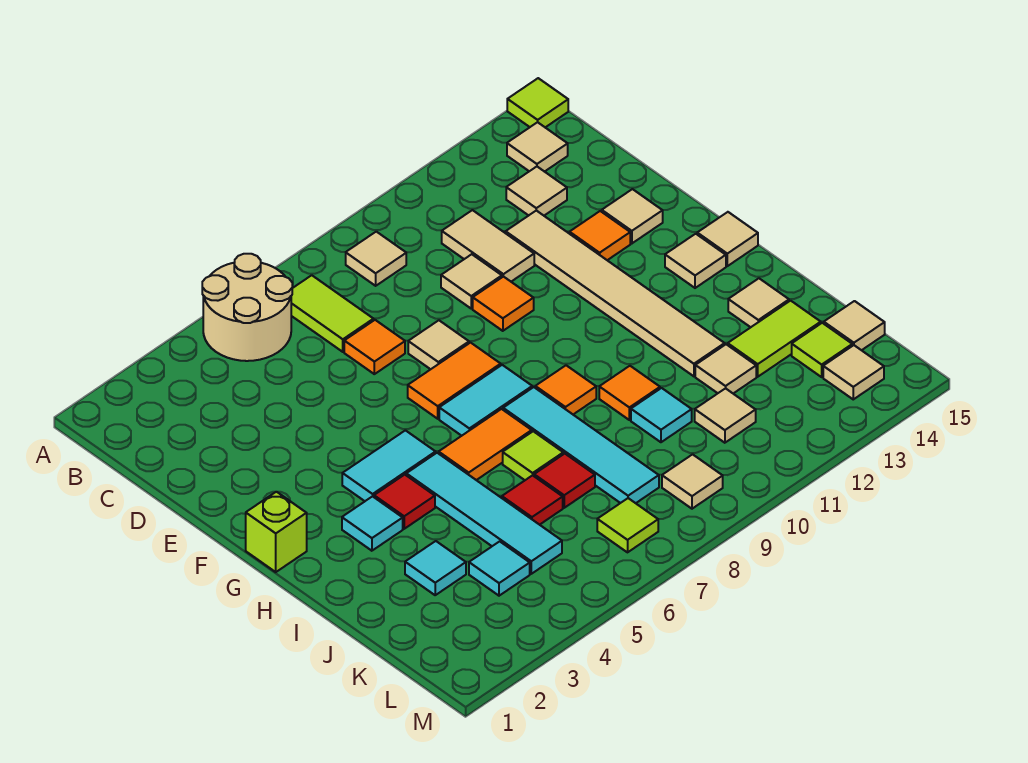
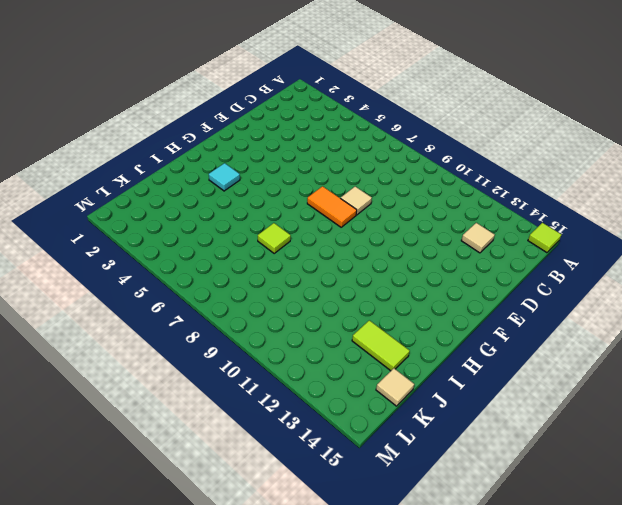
none -> tan round brick A5:B6 level 1
none -> lime tile B7:C7 level 1
none -> tan tile B9 level 1
none -> tan tile B14 level 1

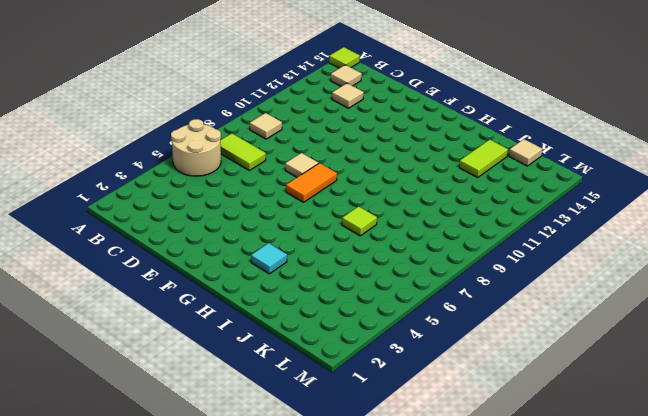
none -> tan tile C11:D11 level 1
none -> orange tile D7 level 1
none -> tan tile D10 level 1
none -> tan tile D12:I12 level 1

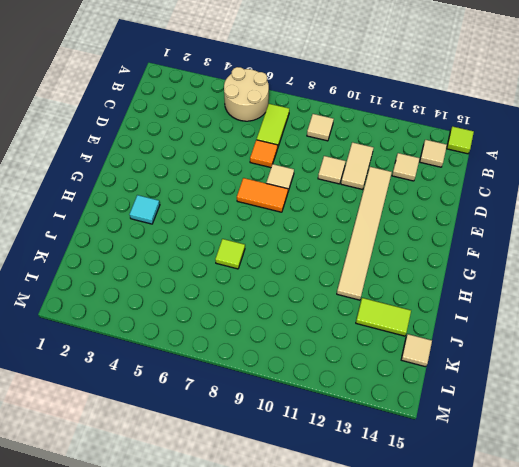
none -> orange tile E10 level 1
none -> orange tile E13 level 1
none -> tan tile E14 level 1
none -> lime brick G1 level 1

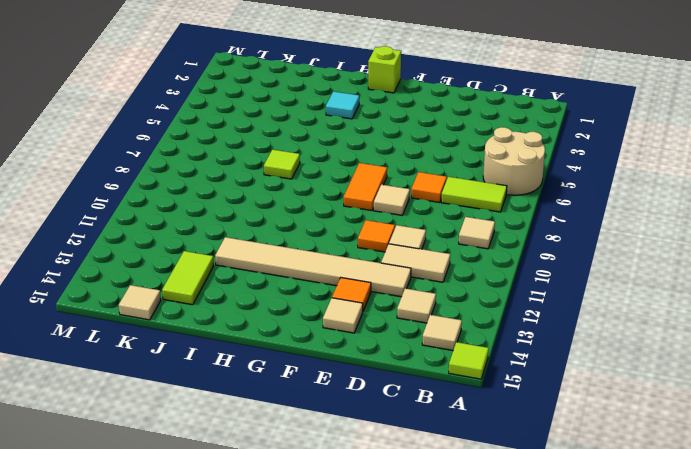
none -> cyan tile G4:G5 level 1
none -> cyan tile G7:G8 level 1
none -> tan tile G14 level 1
none -> tan tile G15 level 1

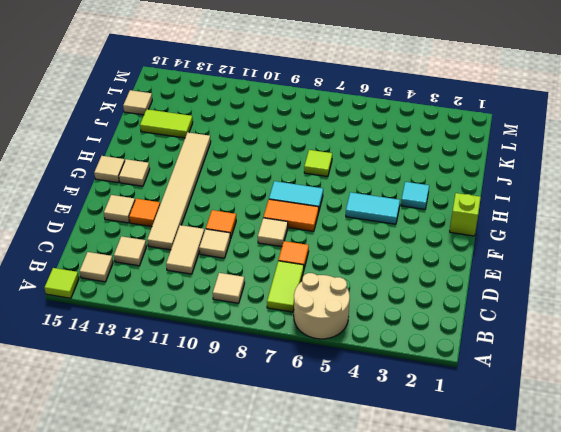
none -> red tile H4 level 1
none -> cyan tile H5:K5 level 1
none -> orange tile H6:H7 level 1
none -> cyan tile H8:K8 level 1

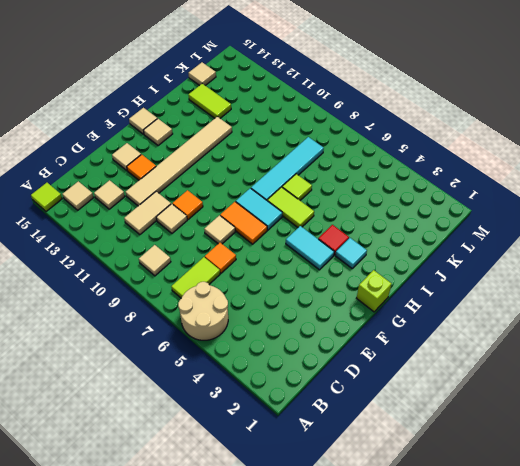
lime tile H6:H7 level 1 -> orange tile H6:H7 level 1
none -> cyan tile H5:K5 level 1
none -> orange tile H9 level 1
none -> orange tile I10 level 1
none -> tan tile I14 level 1

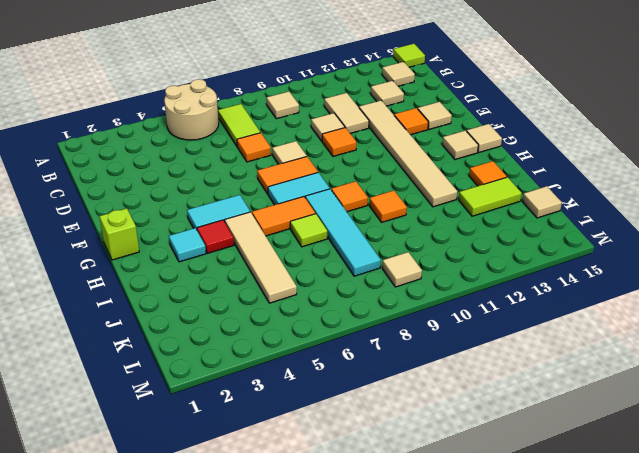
tan tile H5:K5 level 1 -> cyan tile H5:K5 level 1
orange tile I14 level 1 -> tan tile I14 level 1
none -> cyan tile J3 level 1
none -> red tile J6 level 1
none -> red tile J7 level 1
none -> cyan tile J10 level 1

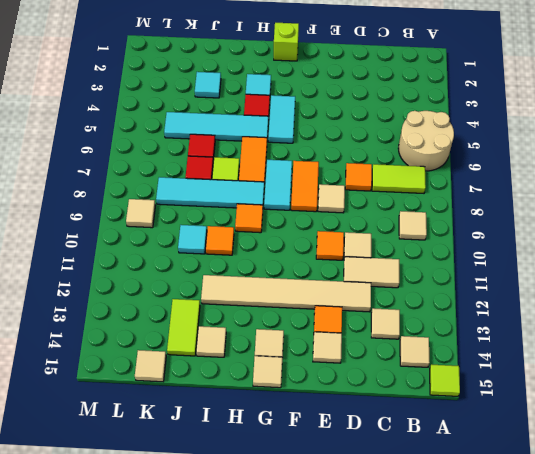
none -> tan tile J12 level 1
none -> cyan tile K4 level 1
none -> tan tile K11 level 1
none -> lime tile K14 level 1

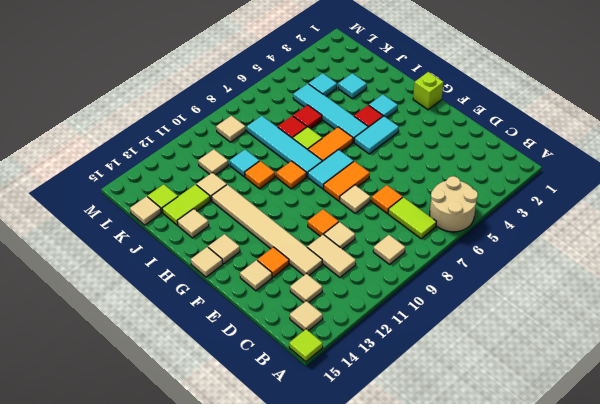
none -> lime tile L7 level 1
none -> tan tile L14 level 1

